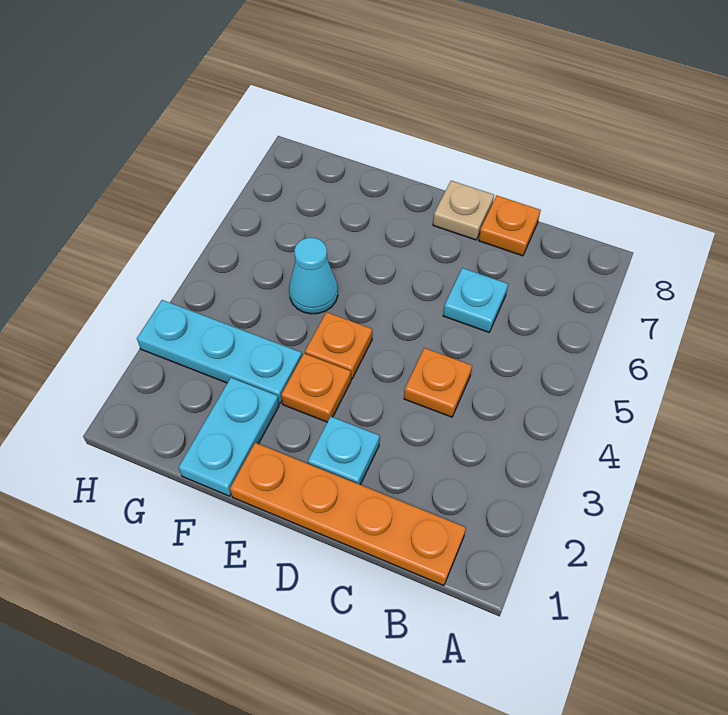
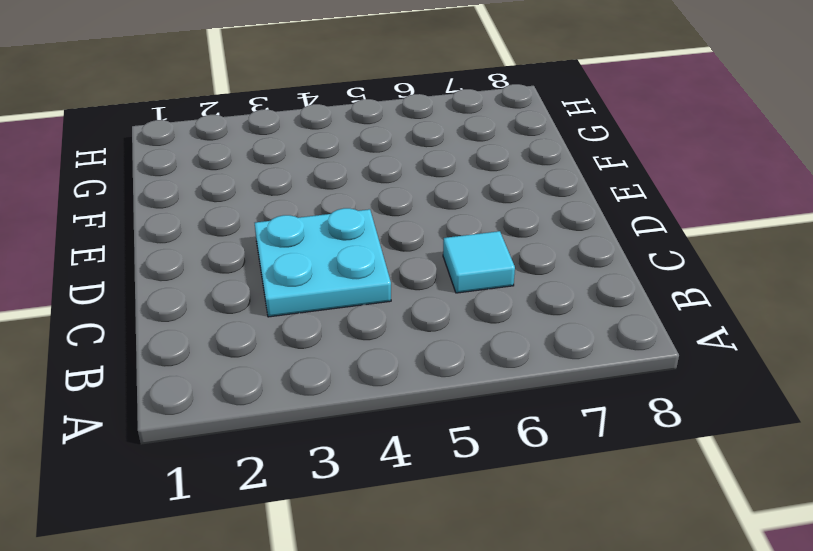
cyan plate C3:D4 level 1 -> orange plate C4 level 1
cyan tile C6 level 1 -> cyan plate C6 level 1
none -> orange plate B1:E1 level 1
none -> orange plate C8 level 1

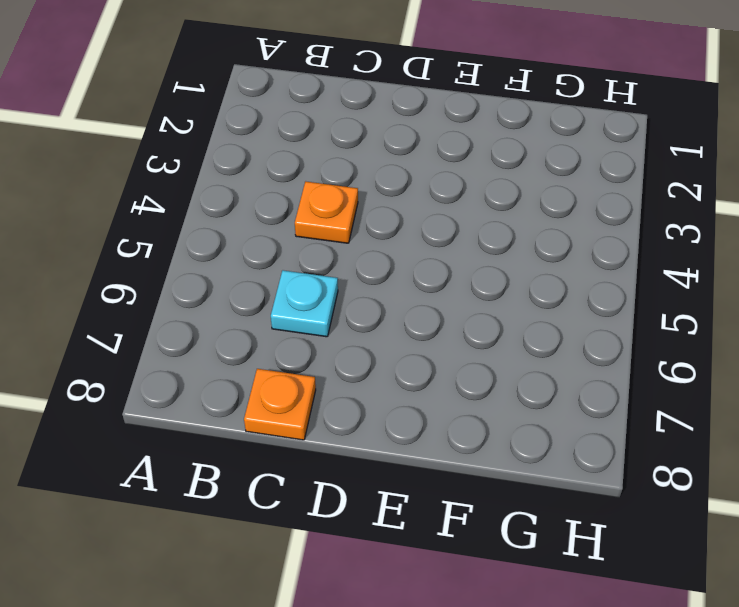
none -> orange plate B1:E1 level 1
none -> cyan plate D2 level 1

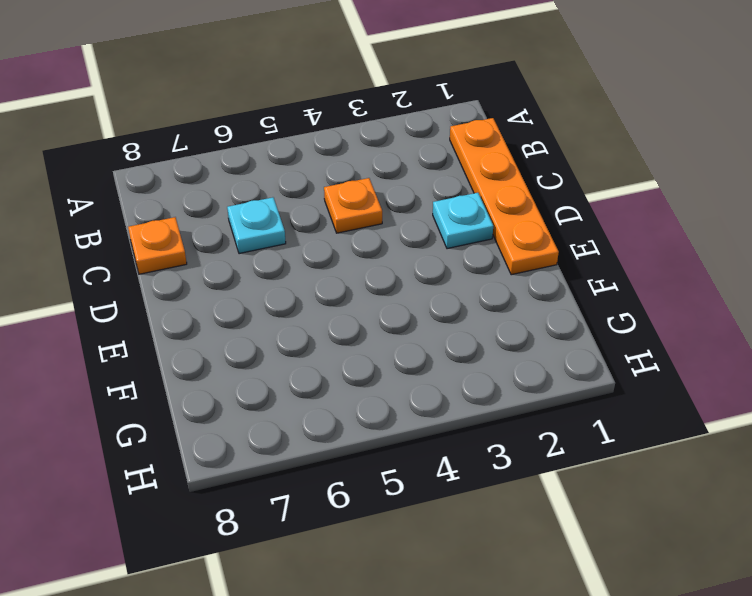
none -> tan plate D8 level 1
none -> orange plate E3 level 1

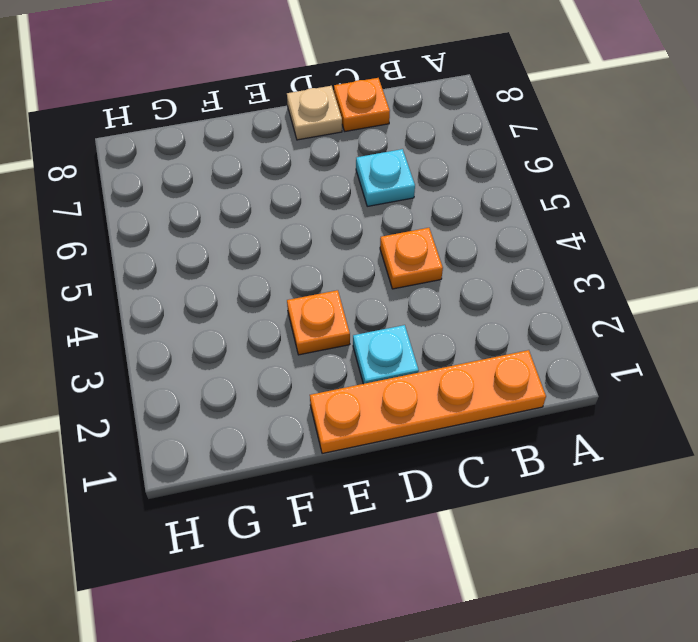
none -> orange plate E4 level 1
none -> cyan plate F1:F2 level 1

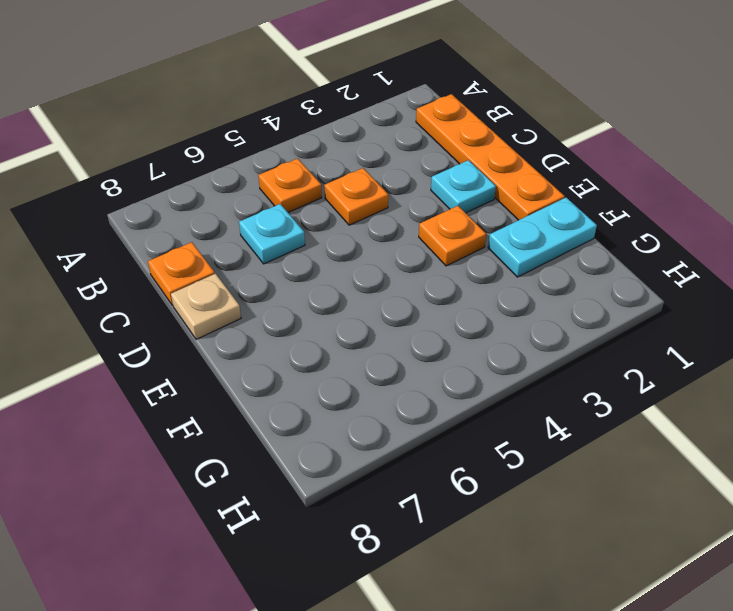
orange plate B5 level 1 -> orange plate E4 level 1
none -> cyan plate F3:H3 level 1
none -> cyan cone F5 level 1

